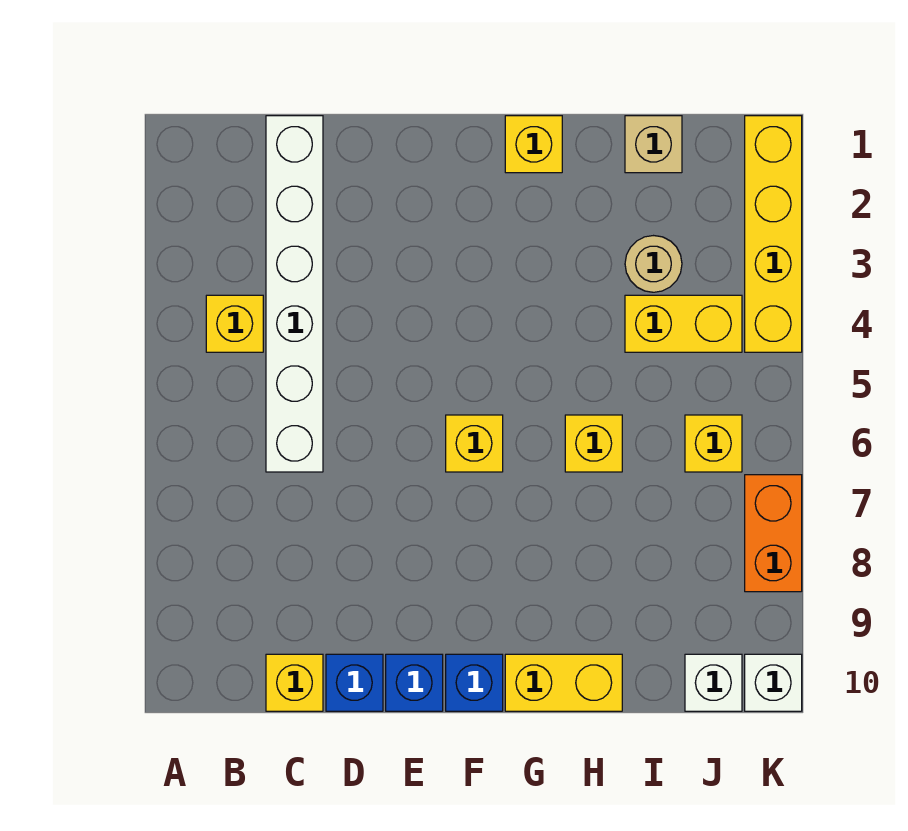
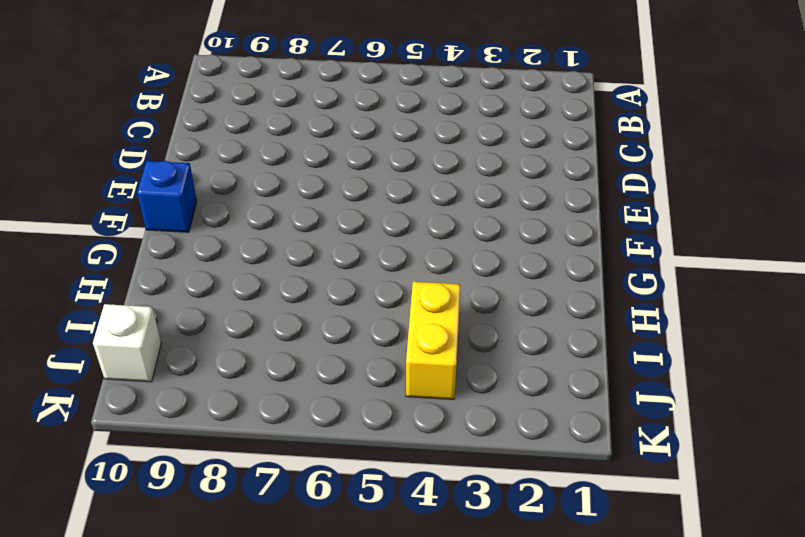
none -> yellow brick B4 level 1
none -> white brick C1:C6 level 1
none -> yellow brick C10 level 1

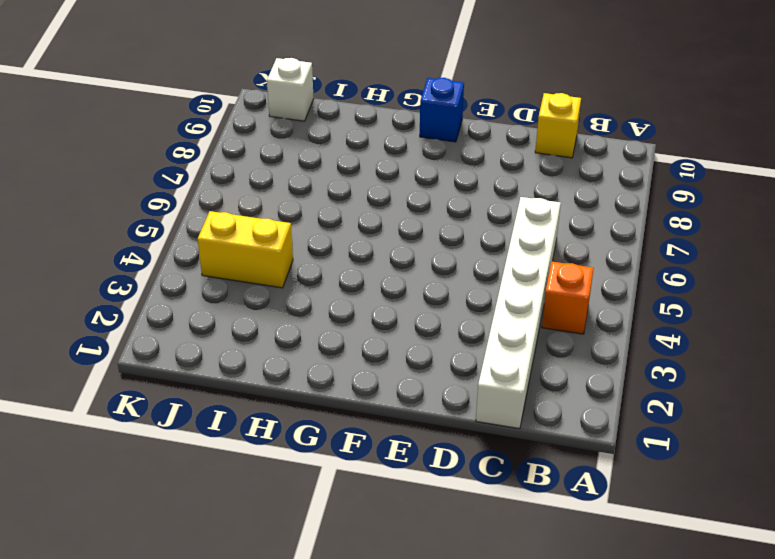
orange brick B4 level 1 -> yellow brick B4 level 1
none -> blue brick D10 level 1
none -> blue brick E10 level 1
none -> yellow brick F6 level 1

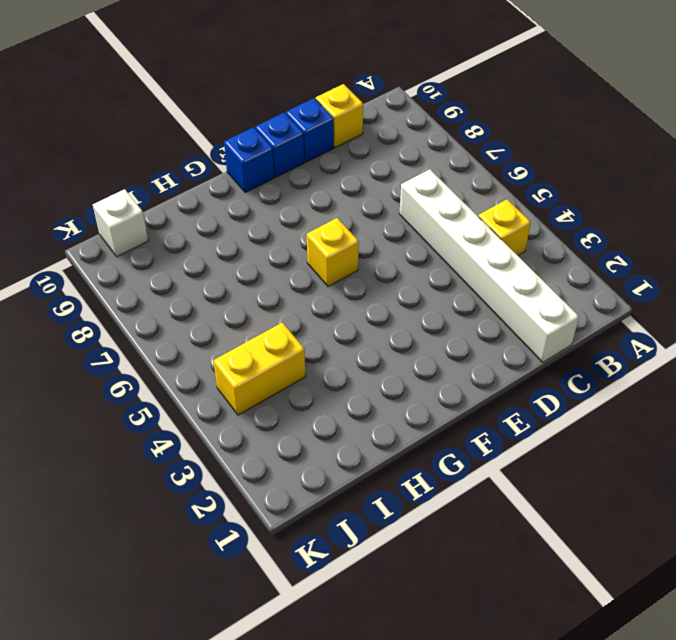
none -> yellow brick G1 level 1
none -> yellow brick G10:H10 level 1
none -> yellow brick H6 level 1

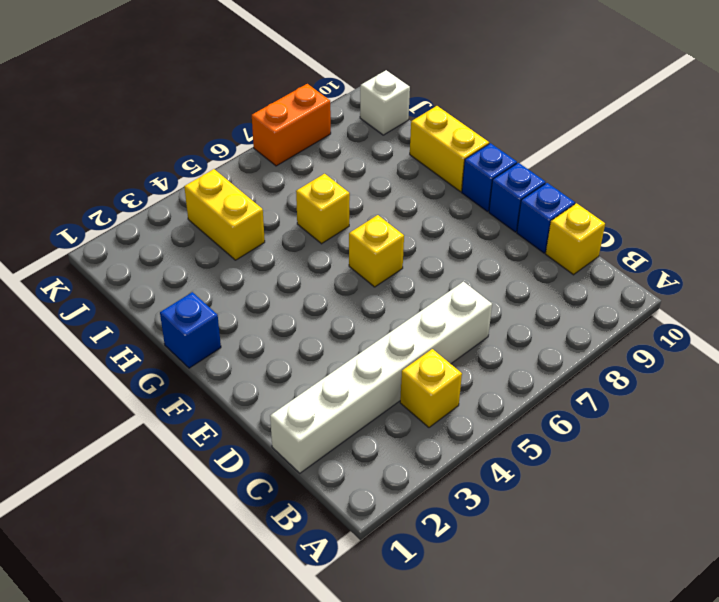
blue brick G1 level 1 -> yellow brick G1 level 1
none -> tan brick I1 level 1
none -> tan round brick I3 level 1
none -> yellow brick J6 level 1

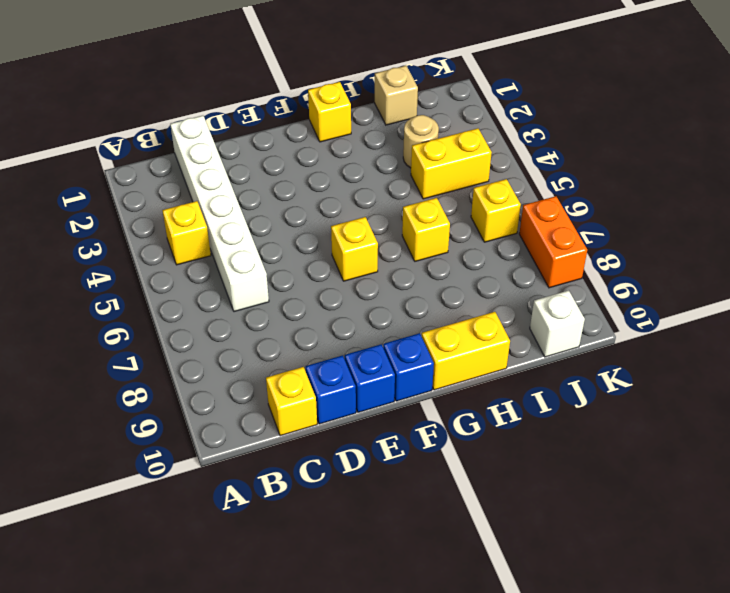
none -> yellow brick K1:K4 level 1
none -> white brick K10 level 1

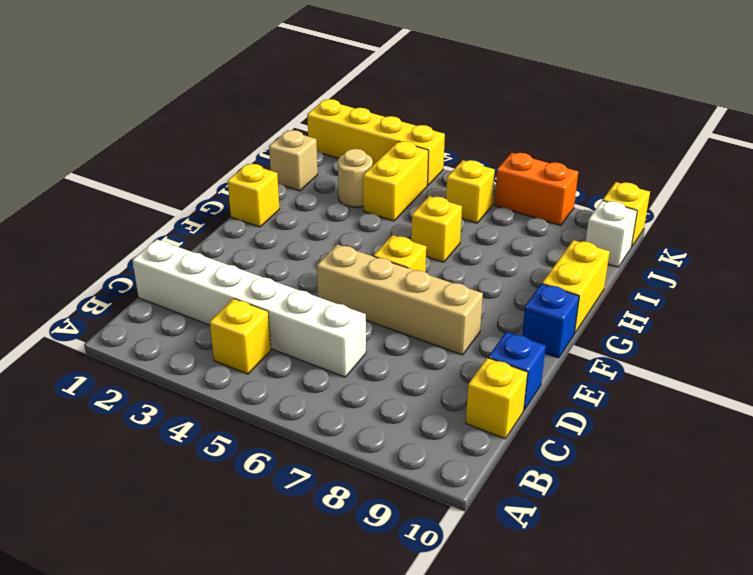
tan brick E5:E8 level 1 -> none
yellow brick K10 level 1 -> white brick K10 level 1
none -> blue brick E10 level 1

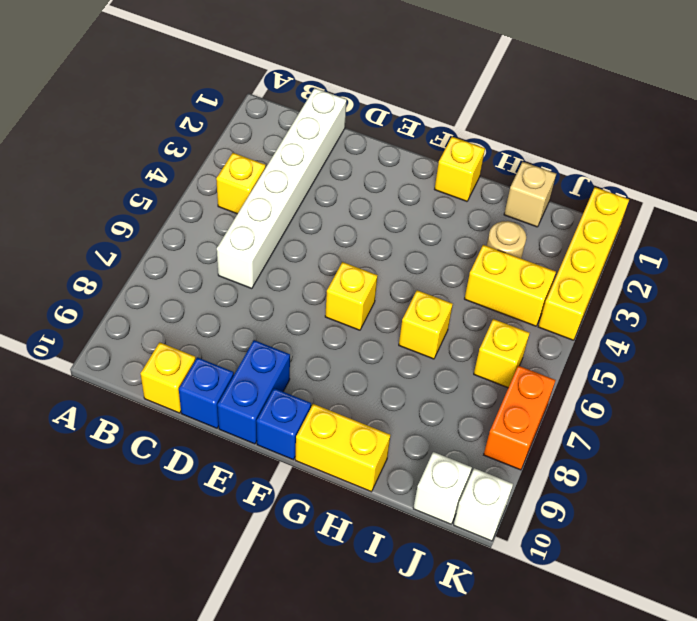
blue brick E9:E10 level 1 -> blue brick E10 level 1

